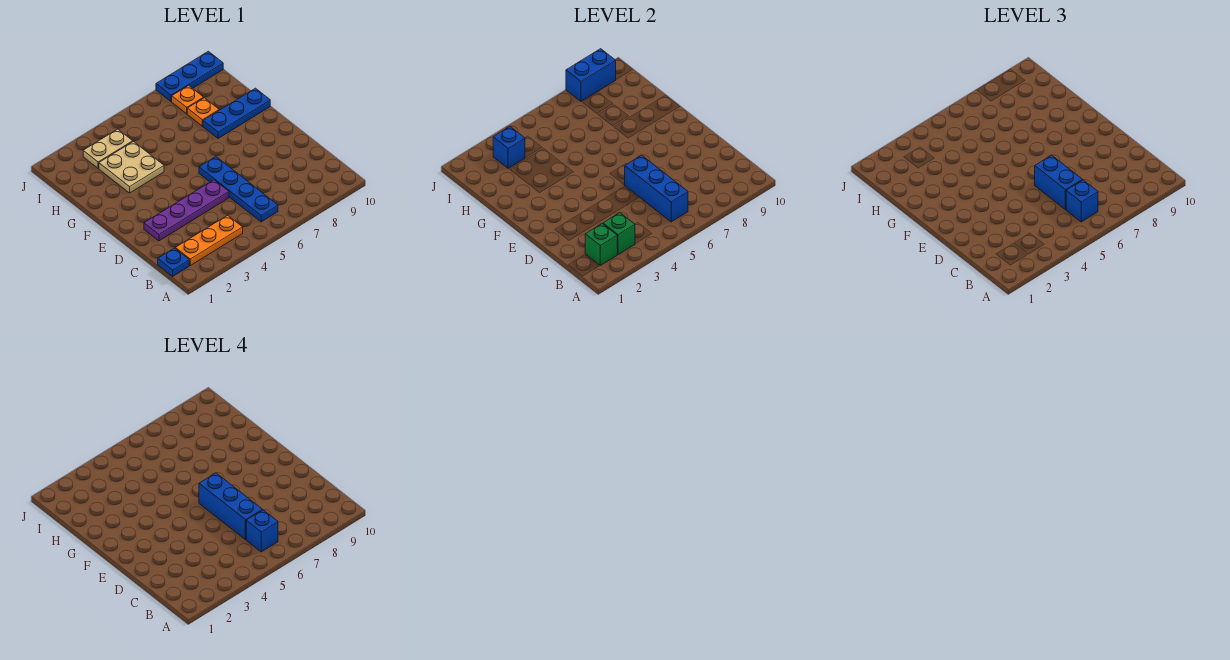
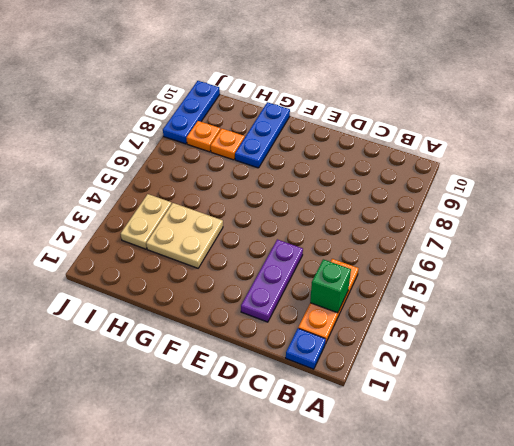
purple plate D2:D4 level 1 -> purple plate D2:D5 level 1
none -> blue plate B6:E6 level 1
none -> green brick B2 level 2
none -> blue brick B6:D6 level 2

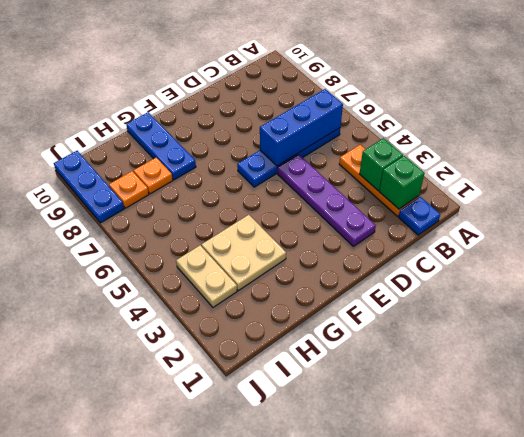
none -> blue brick I3 level 2
none -> blue brick J8:J9 level 2
none -> blue brick B6 level 3

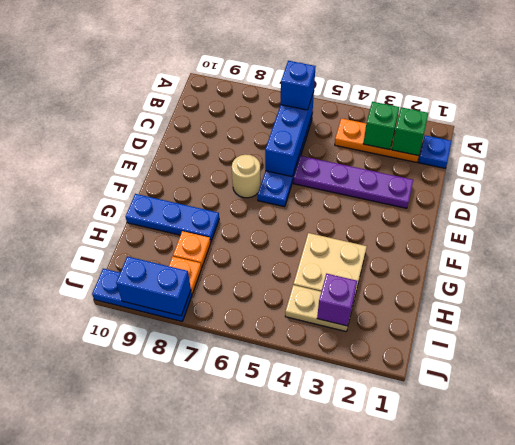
tan round brick E7 level 1 -> none
purple brick I3 level 2 -> blue brick I3 level 2
none -> blue brick C6:D6 level 3
none -> blue brick B6 level 4
none -> blue brick C6:E6 level 4

